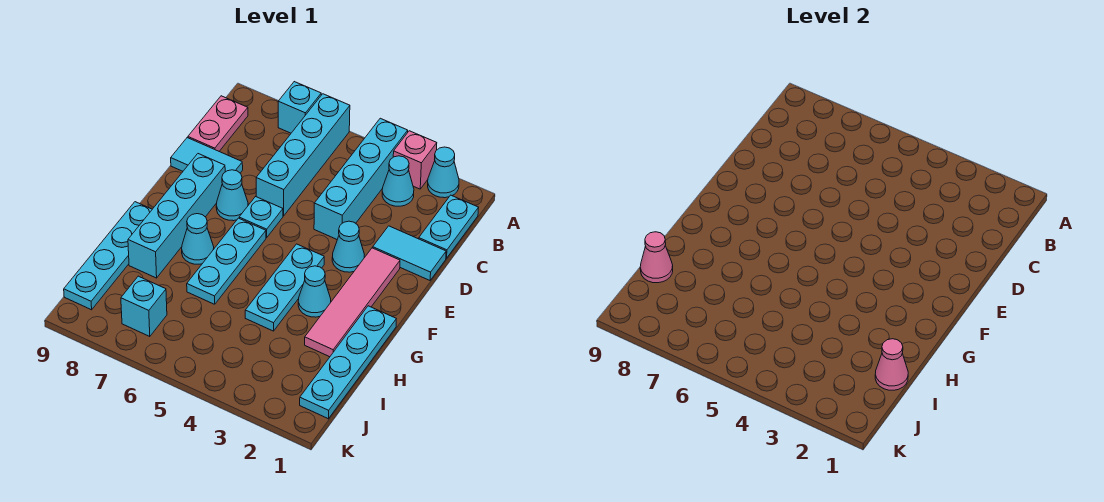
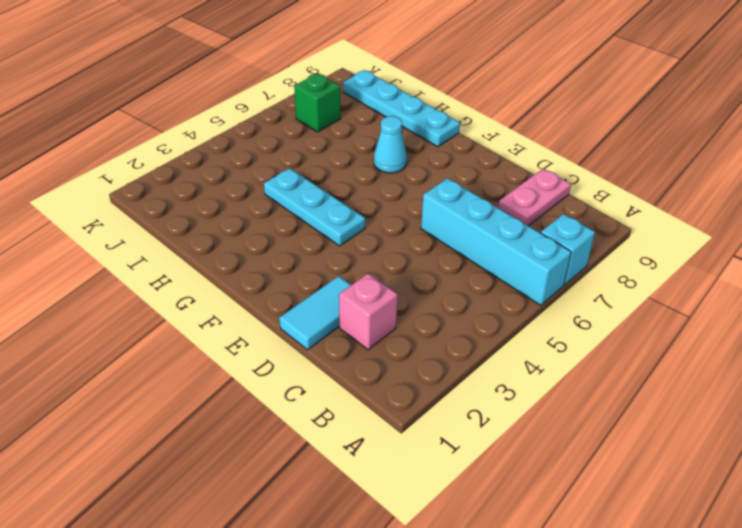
pink brick C2 level 1 -> pink brick A3 level 1
pink plate C8:C9 level 1 -> pink plate B9:C9 level 1
green brick J7 level 1 -> cyan brick J7 level 1
none -> cyan cone A2 level 1
none -> cyan brick A4:D4 level 1
none -> cyan plate B1:C1 level 1

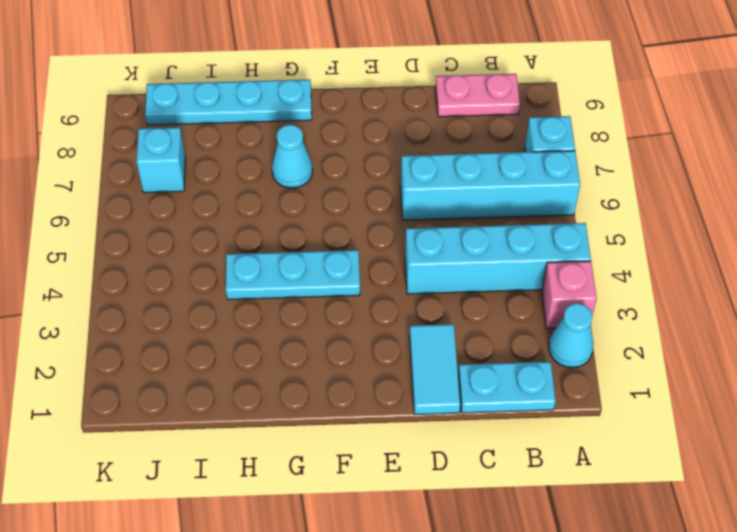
none -> cyan cone B3 level 1
none -> cyan tile D8:D9 level 1
none -> pink tile E2:H2 level 1

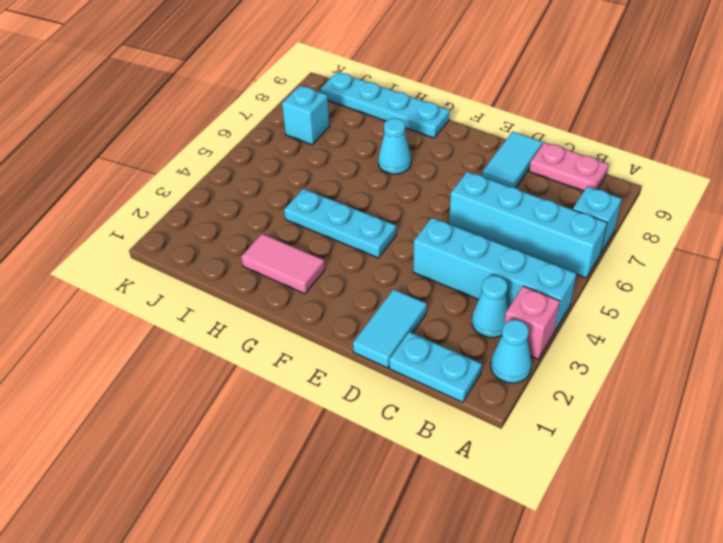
pink tile G2:H2 level 1 -> pink tile E2:H2 level 1
none -> cyan cone E3 level 1
none -> cyan plate E6 level 1
none -> cyan cone E7 level 1

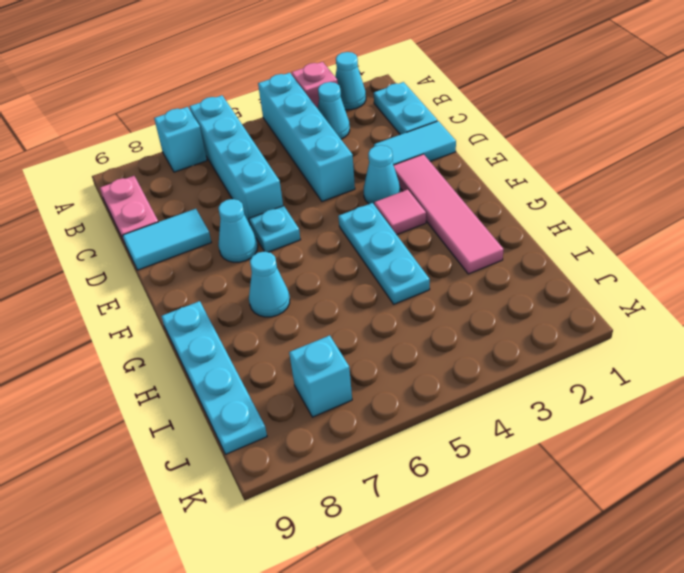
pink tile F3 level 1 -> none
none -> cyan brick E8:H8 level 1
none -> cyan plate F6:H6 level 1
none -> cyan plate G1:J1 level 1

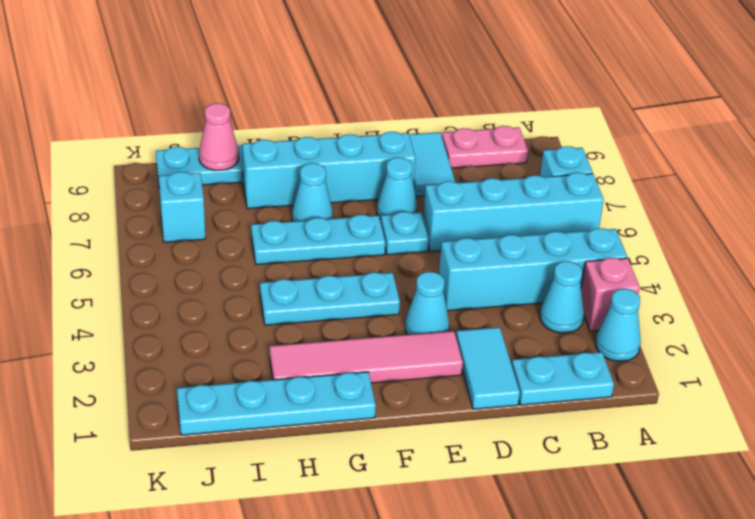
none -> cyan cone G3 level 1
none -> pink cone I1 level 2

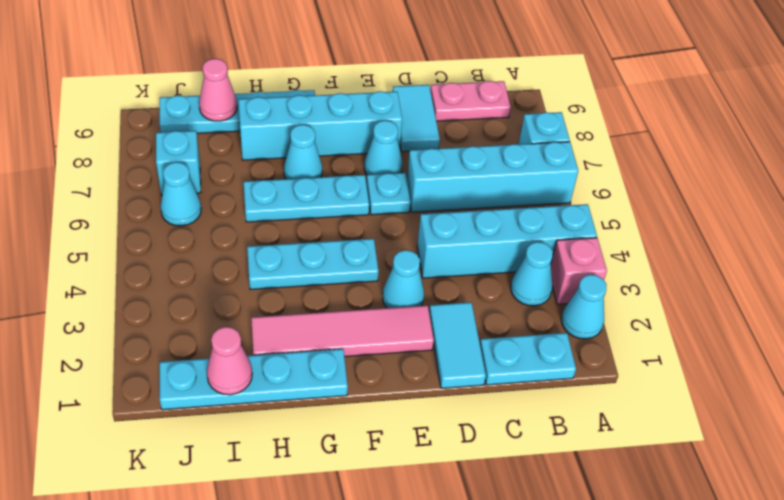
cyan cone J6 level 1 -> cyan cone G3 level 1

